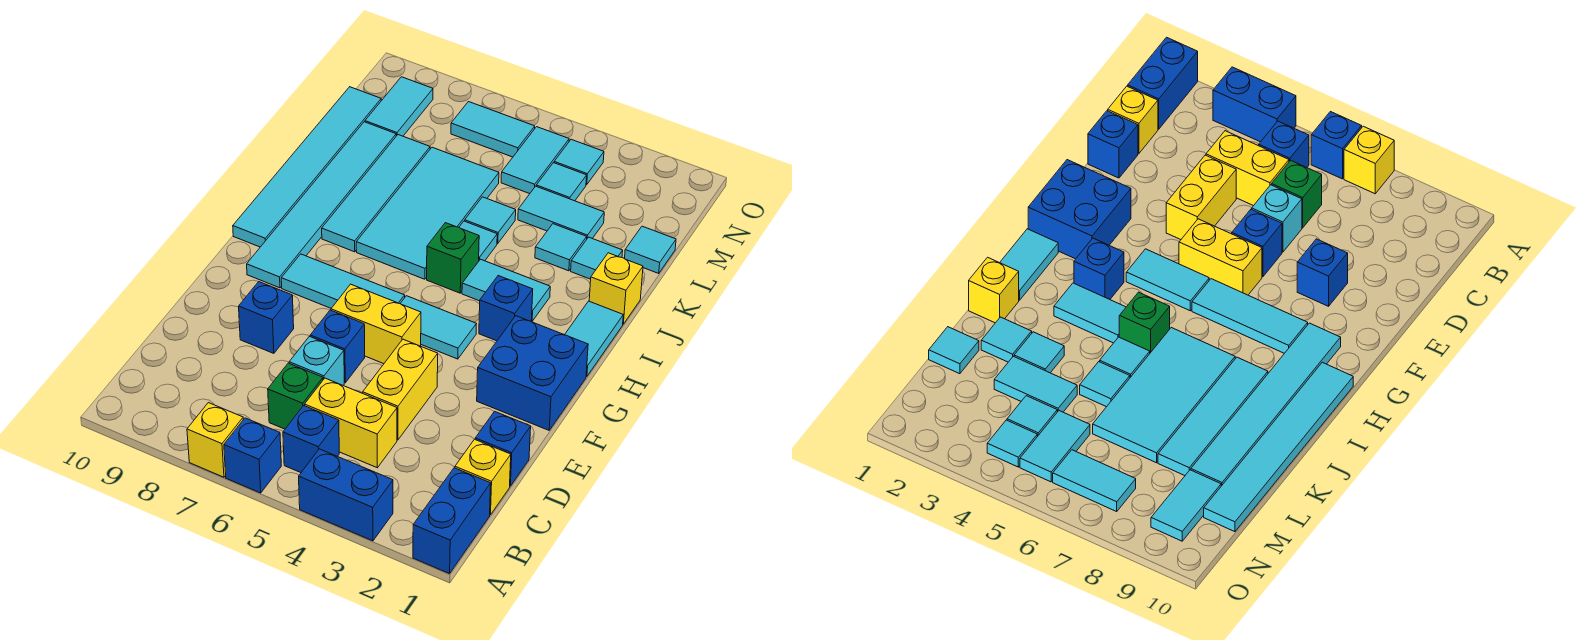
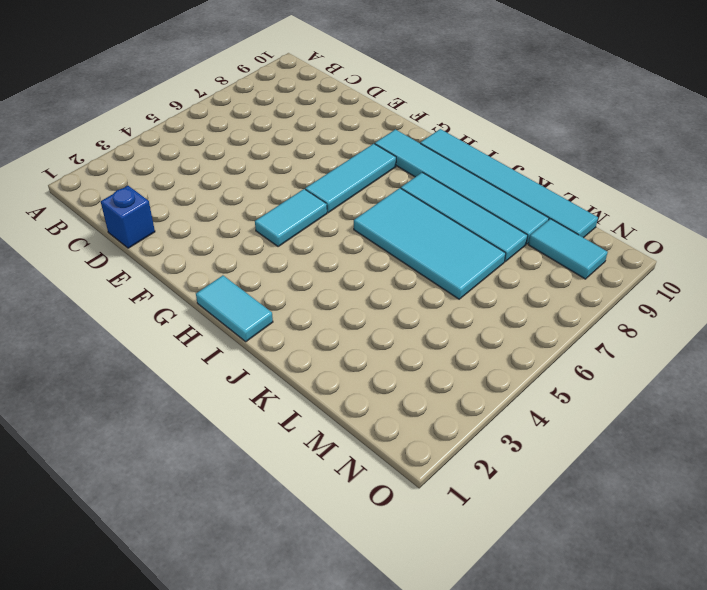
none -> blue brick A1:B1 level 1
none -> blue brick A3:A4 level 1
none -> blue brick A6 level 1
none -> yellow brick A7 level 1

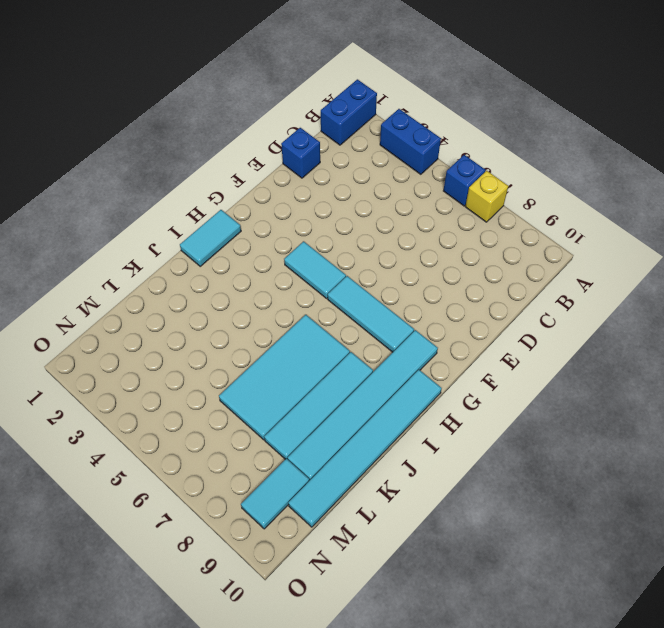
none -> blue brick B5 level 1
none -> yellow brick C1 level 1
none -> yellow brick C4:C5 level 1
none -> green brick C6 level 1

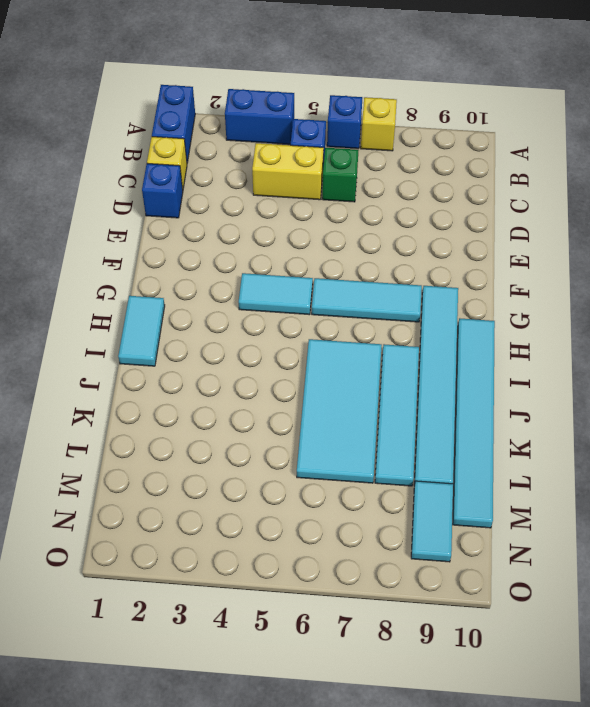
none -> yellow brick D4:E4 level 1
none -> cyan brick D6 level 1
none -> blue brick E6 level 1
none -> blue brick E8 level 1

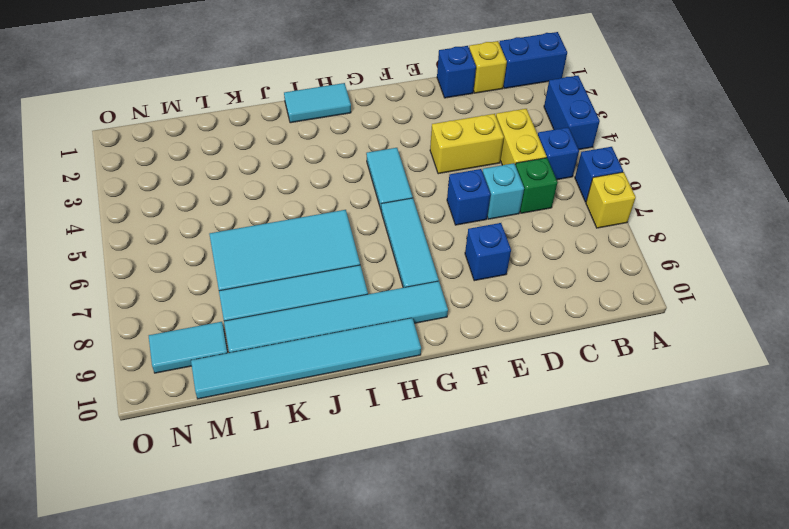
none -> blue brick F1:G2 level 1
none -> yellow brick F5:F6 level 1
none -> blue brick H3 level 1
none -> cyan tile I3:I4 level 1

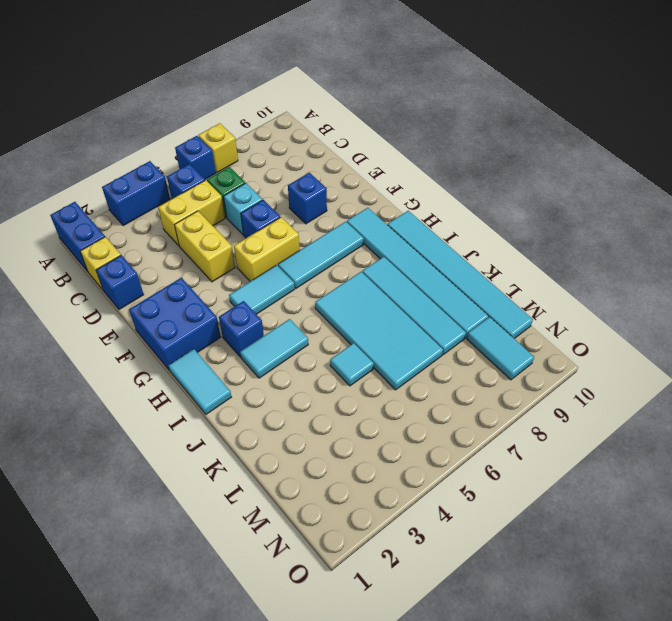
none -> green brick I5 level 1
none -> yellow brick J1 level 1
none -> cyan tile J5 level 1
none -> cyan tile K2 level 1

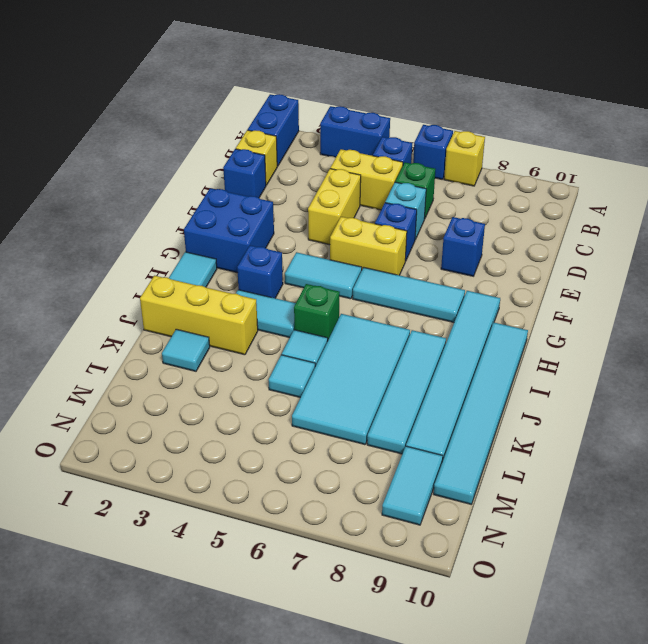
yellow brick J1:J3 level 1 -> yellow brick J1 level 1
none -> cyan tile K3 level 1
none -> cyan tile L1 level 1
none -> cyan tile L3:L4 level 1
none -> cyan tile M4 level 1

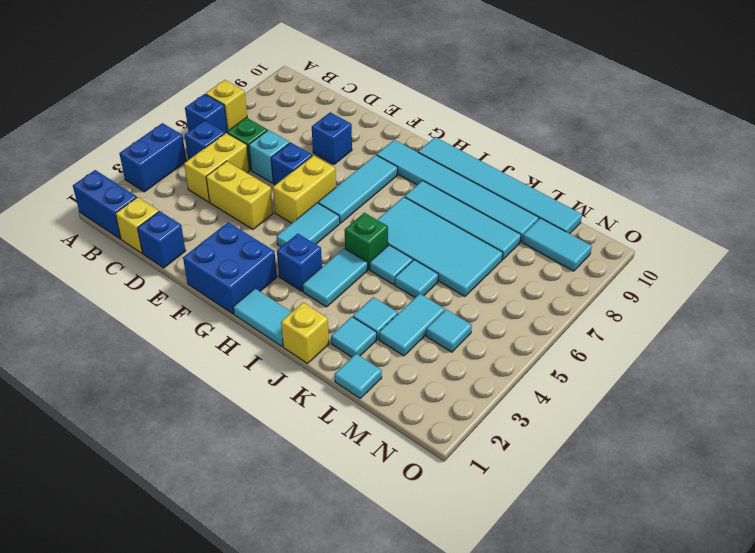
none -> cyan tile M5:N5 level 1
none -> cyan tile N4 level 1
none -> cyan tile N6:N7 level 1

